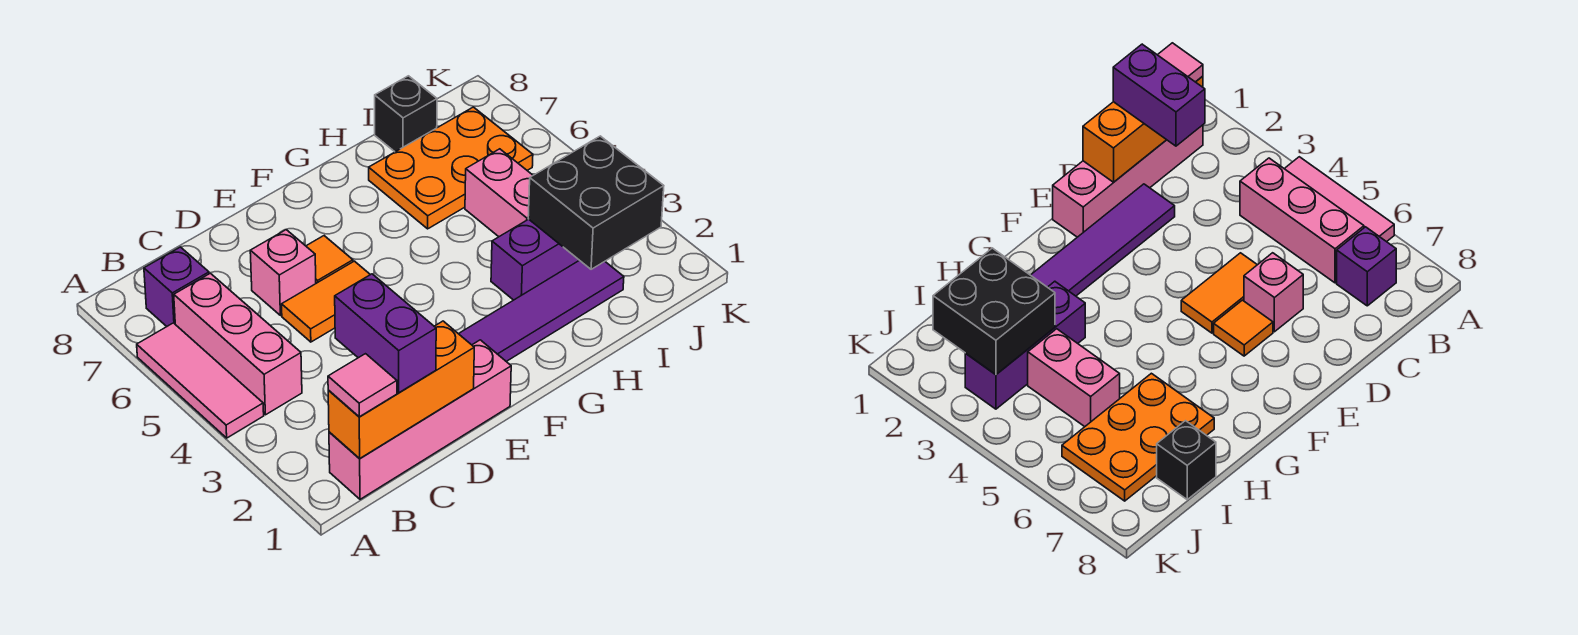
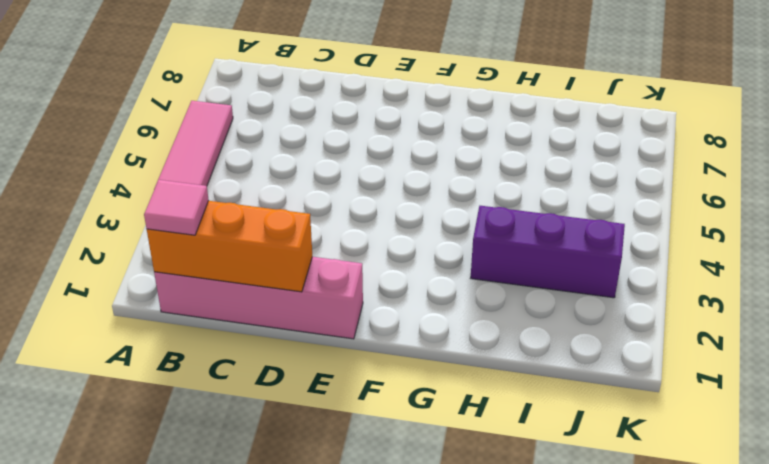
none -> pink brick B4:B6 level 1
none -> purple brick B7 level 1
none -> purple tile D2:I2 level 1

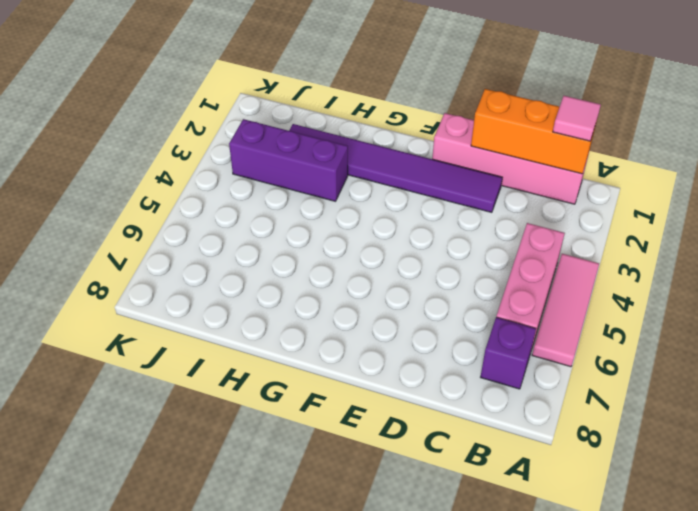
none -> orange tile D5:E5 level 1
none -> pink brick D6 level 1
none -> orange tile E6 level 1

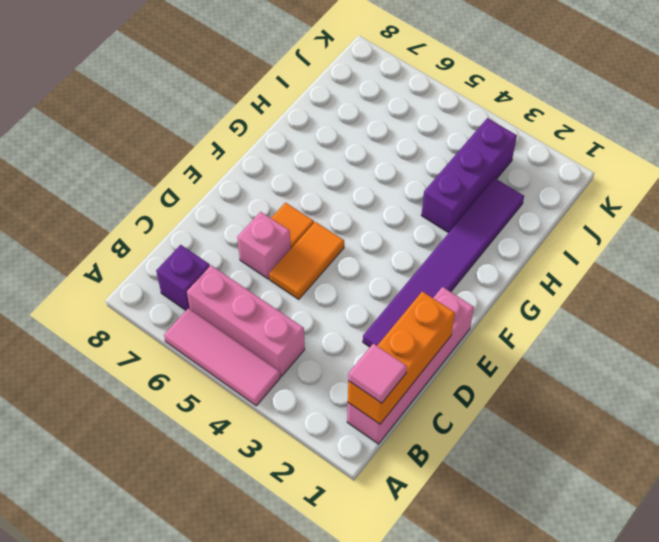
none -> orange plate H6:J7 level 1
none -> pink brick I4:I5 level 1
none -> black brick I8 level 1

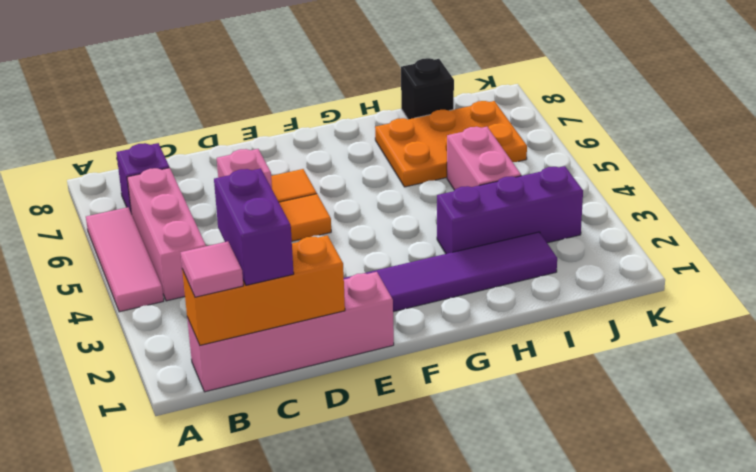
none -> black brick I2:J3 level 2

